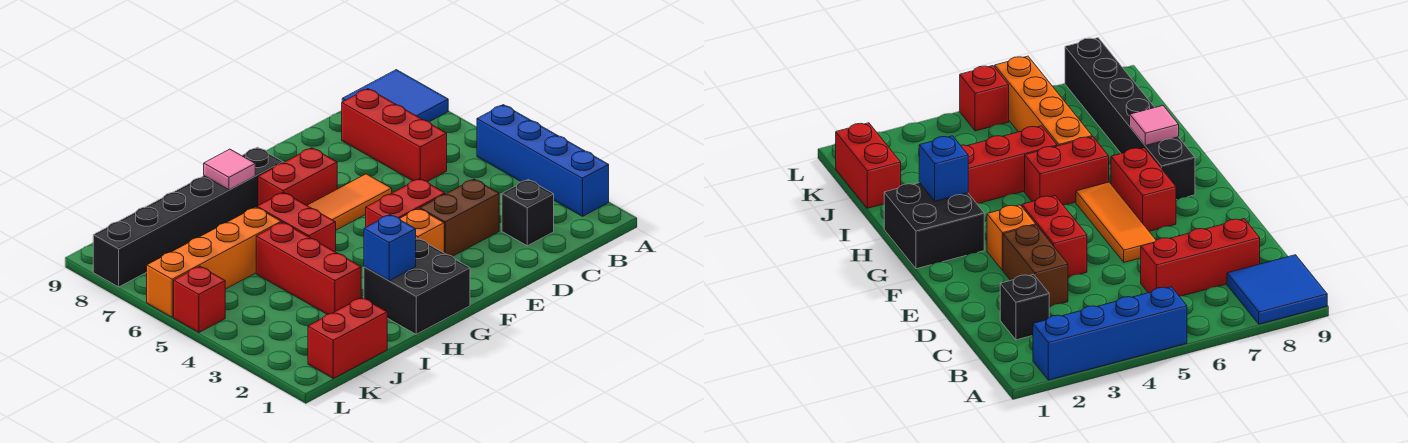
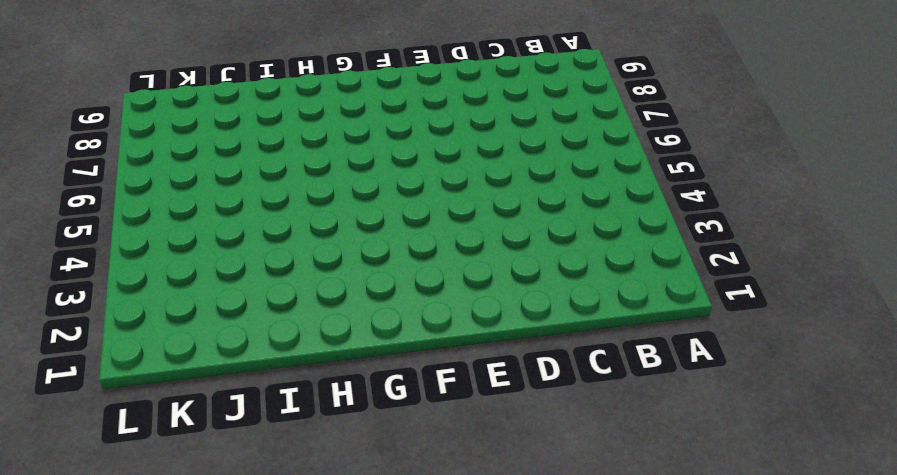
none -> blue brick A2:A5 level 1
none -> blue tile A8:B9 level 1
none -> black brick C2 level 1

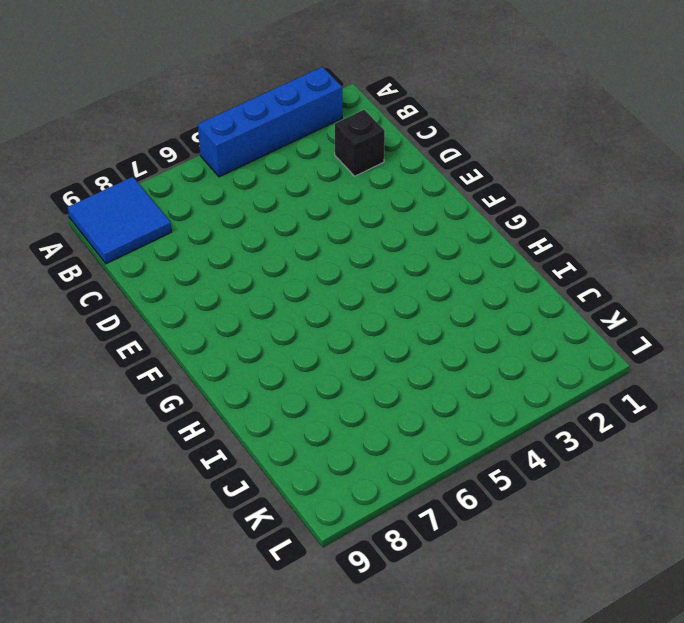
none -> red brick C6:C8 level 1
none -> brown brick D3:E3 level 1
none -> red brick E4:F4 level 1

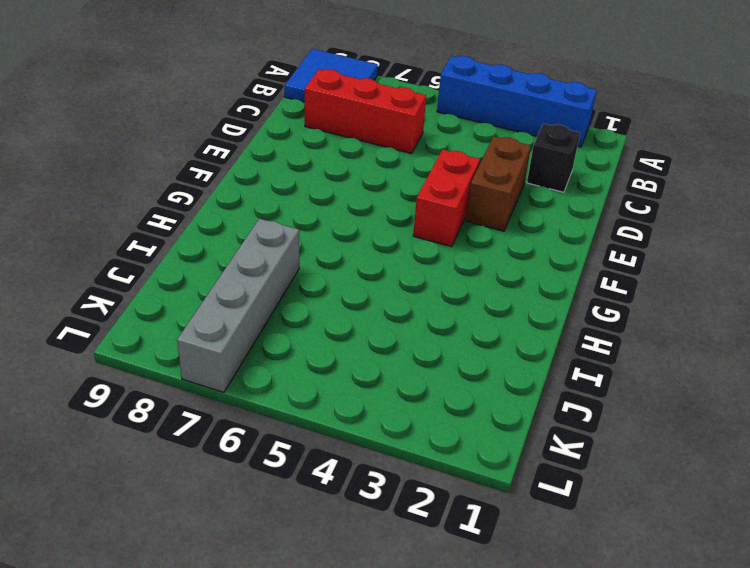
grey brick I7:L7 level 1 -> none
none -> orange tile E6:G6 level 1
none -> orange brick F3 level 1
none -> red brick F7:G7 level 1

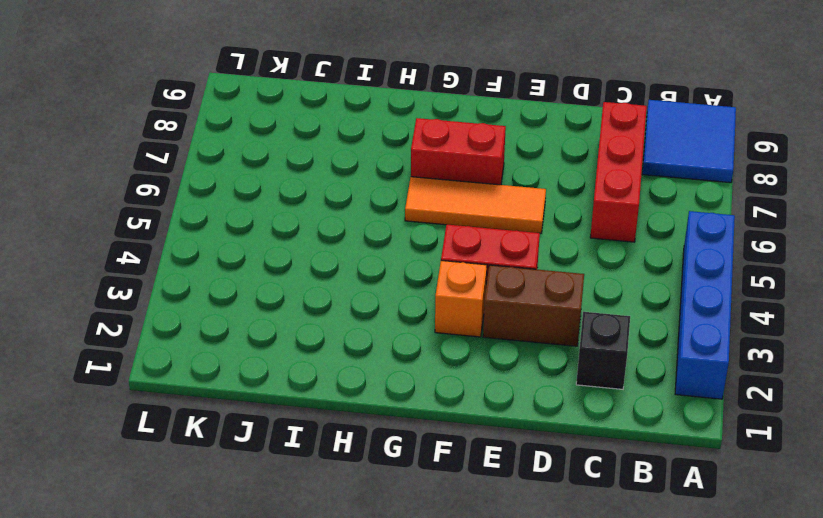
none -> black brick G1:H2 level 1
none -> black brick G8:L8 level 1
none -> red brick H5:H6 level 1

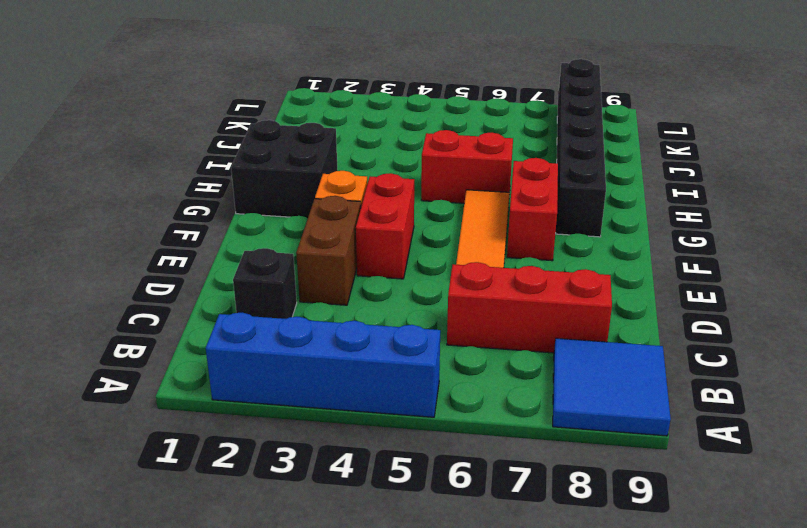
none -> red brick I3:I5 level 1
none -> orange brick I6:L6 level 1
none -> red brick J1:K1 level 1

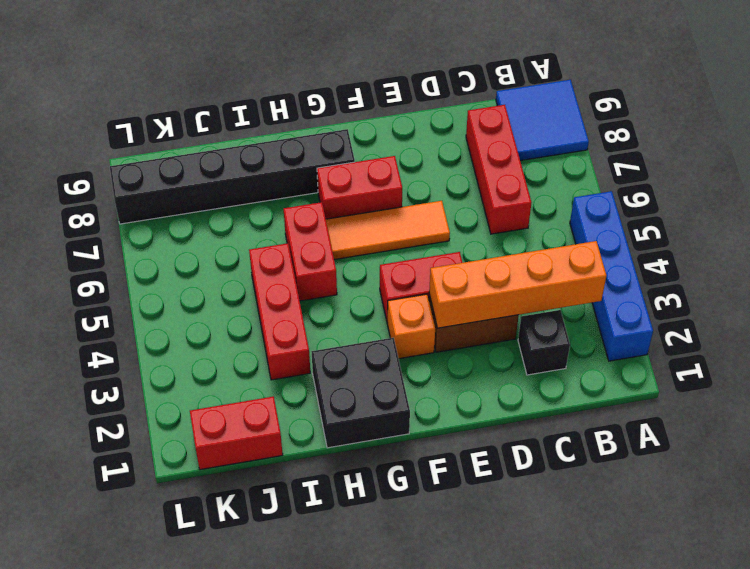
orange brick B3:E3 level 2 -> orange brick I6:L6 level 1
none -> red brick L5 level 1
none -> blue brick H2 level 2
none -> pink tile H8 level 2

